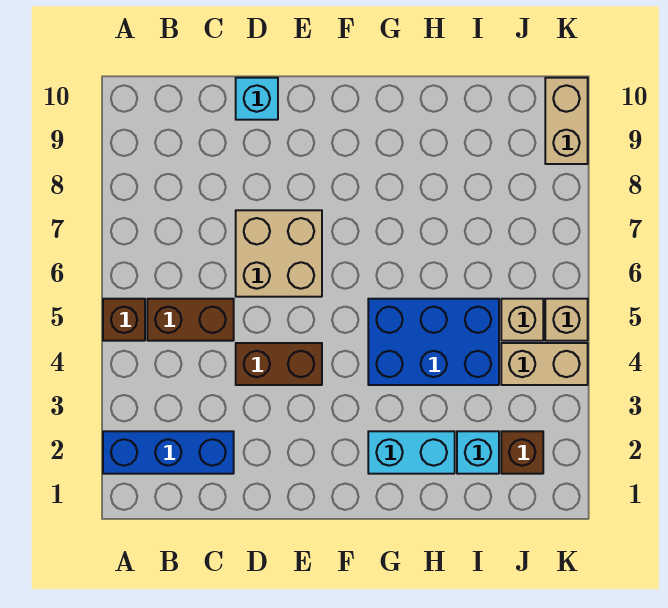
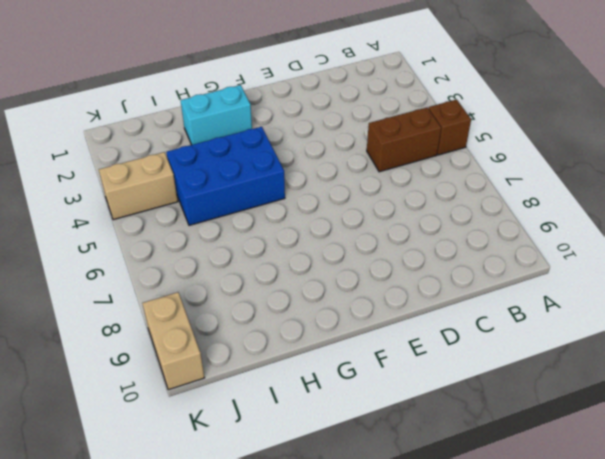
none -> blue brick A2:C2 level 1
none -> brown brick D4:E4 level 1
none -> tan brick D6:E7 level 1

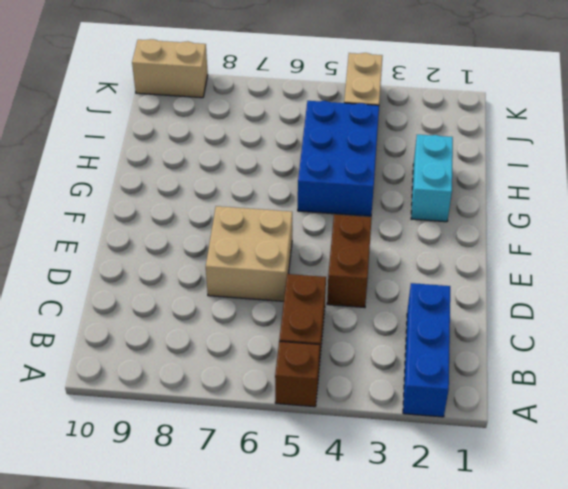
none -> cyan brick D10 level 1
none -> cyan brick I2 level 1
none -> brown brick J2 level 1

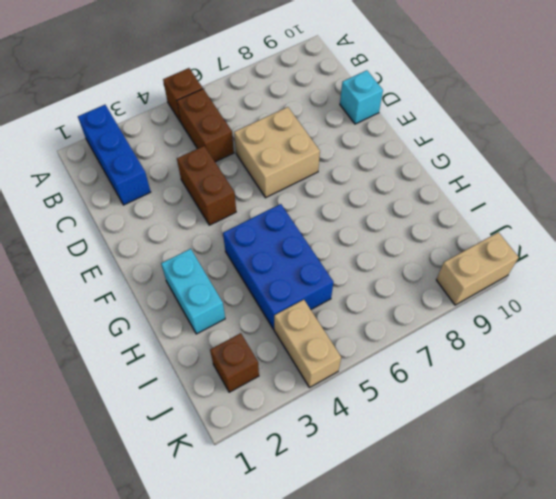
none -> cyan brick I2 level 1
none -> tan brick J5 level 1
none -> tan brick K5 level 1

